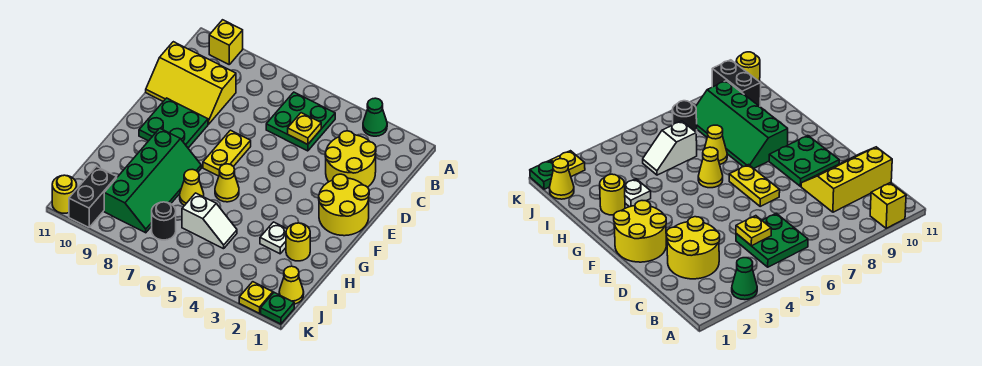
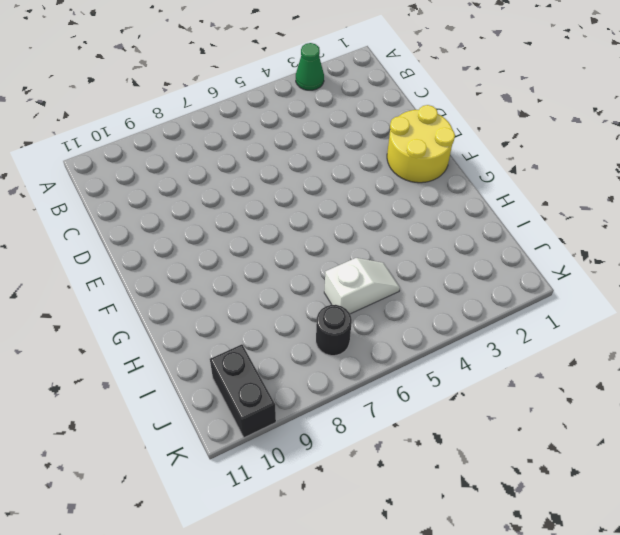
none -> yellow brick A10 level 1
none -> green plate B5:C6 level 1
none -> yellow round brick C2:D3 level 1

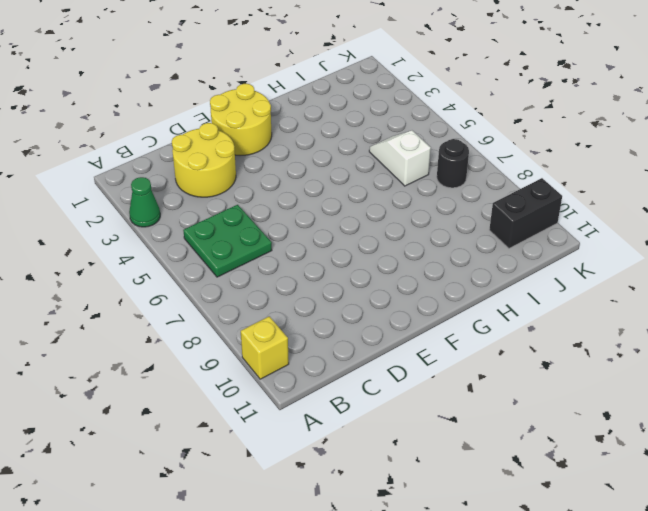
none -> yellow slope C9:D11 level 1 top C
none -> yellow plate E7:F7 level 1
none -> green plate E9:F10 level 1

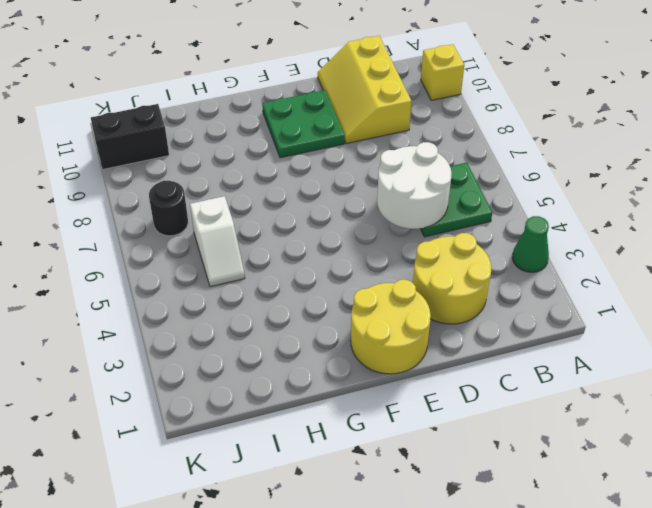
white round brick C5:D6 level 2 -> yellow plate C5 level 2
none -> yellow plate E7:F7 level 1
none -> yellow cone G6 level 1
none -> green slope G8:J9 level 1 top 9

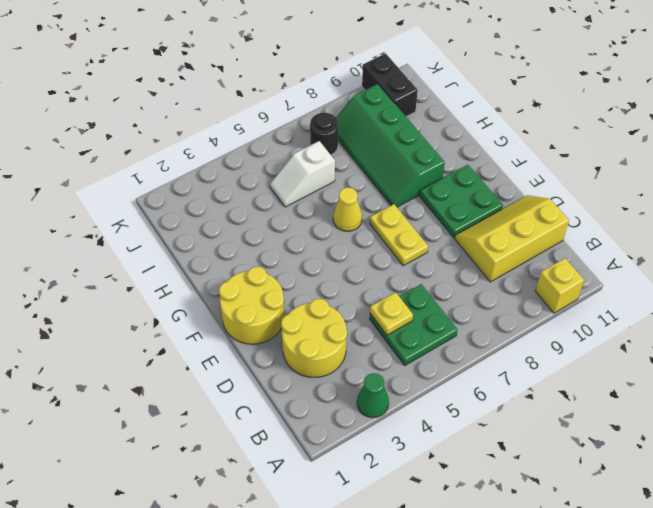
none -> yellow round brick H2 level 1
none -> white plate H3 level 1
none -> yellow cone H7 level 1

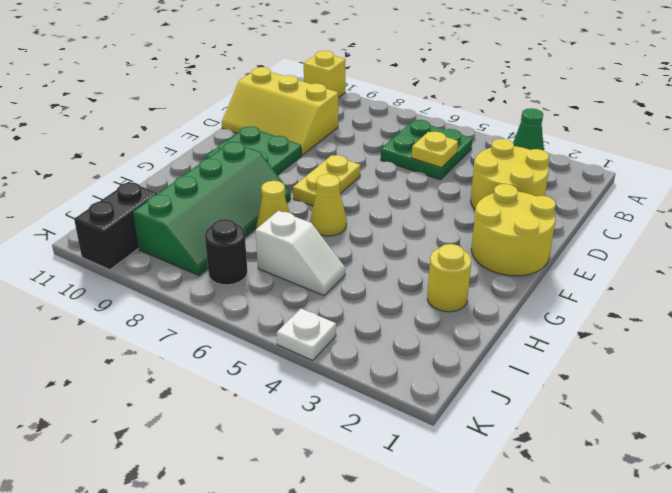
white plate K4 level 1 -> white plate H3 level 1
none -> yellow cone J1 level 1
none -> green plate K1 level 1
none -> yellow plate K2 level 1

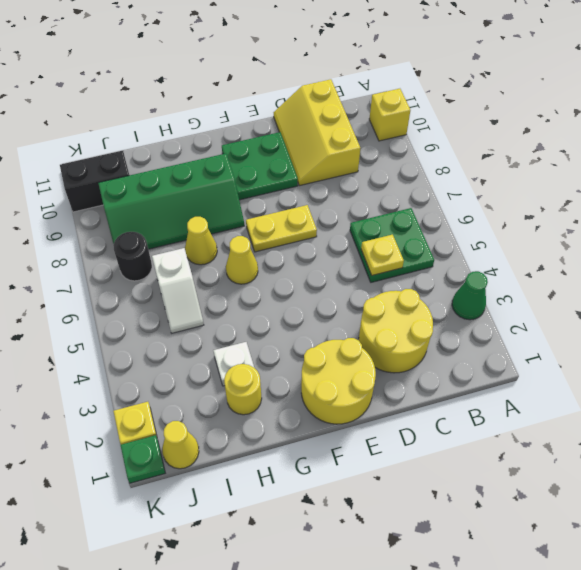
none -> yellow round brick K11 level 1

